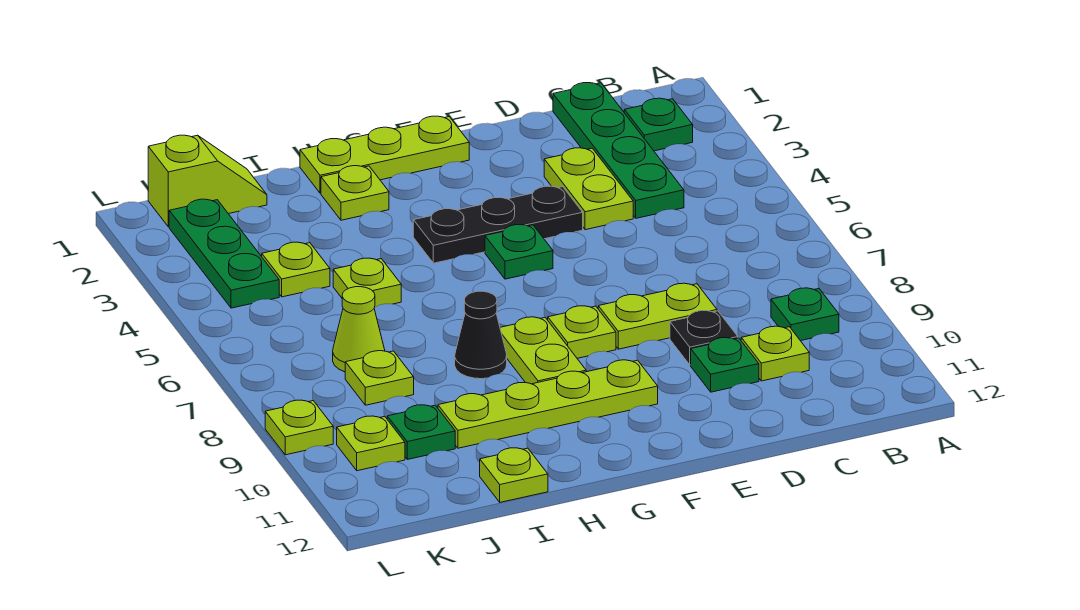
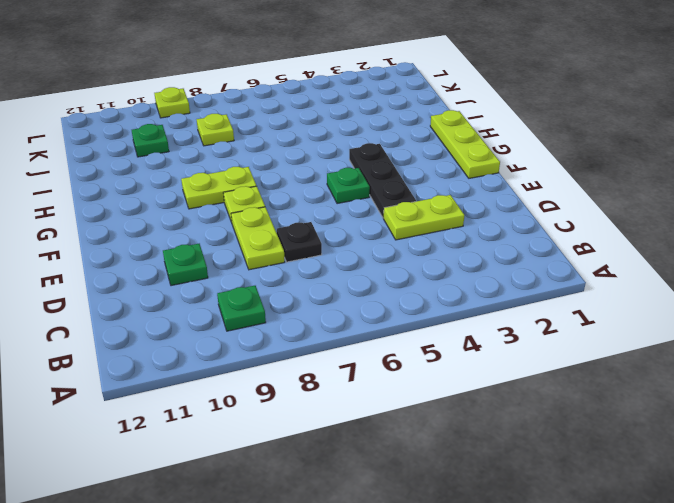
black plate D7 level 1 -> black plate D9 level 1
none -> green plate B2 level 1
none -> green plate C1:C4 level 1
none -> lime plate C10 level 1

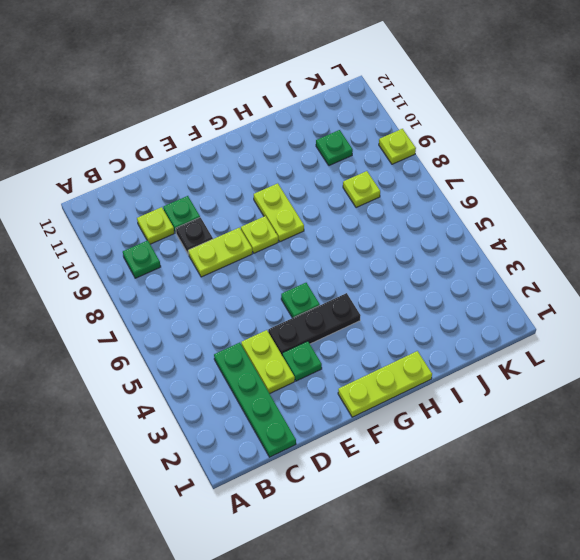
green plate E3 level 1 -> green plate B2 level 1
none -> lime plate F10:I10 level 1
none -> lime plate H2 level 1
none -> black cone H8 level 1

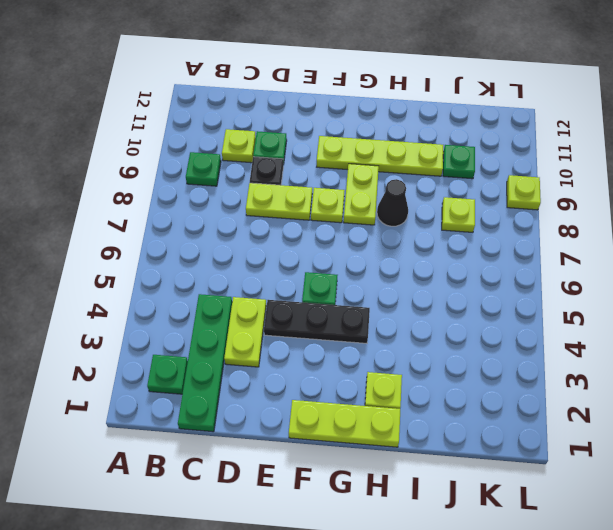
none -> lime plate I5 level 1
none -> lime plate I12 level 1
none -> lime slope J1:K1 level 1 top K

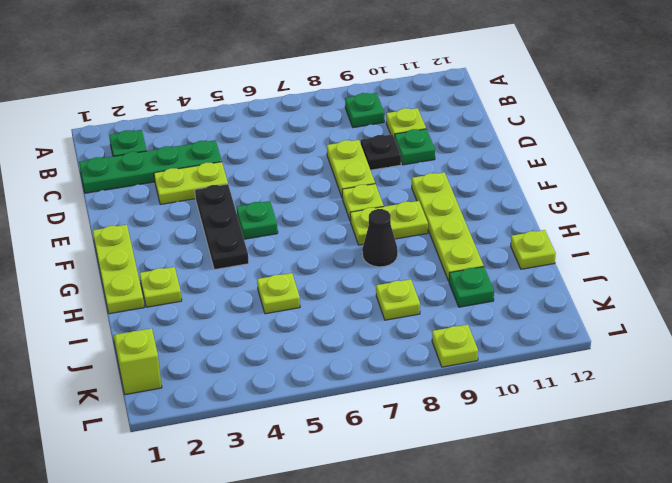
none -> lime plate J4 level 1
none -> lime cone J7 level 1
none -> green plate K2:K4 level 1

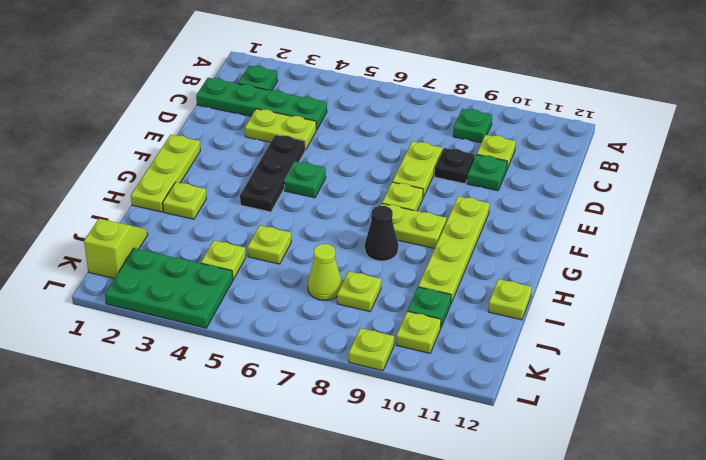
green plate K2:L4 level 1 -> green plate K2:K4 level 1

